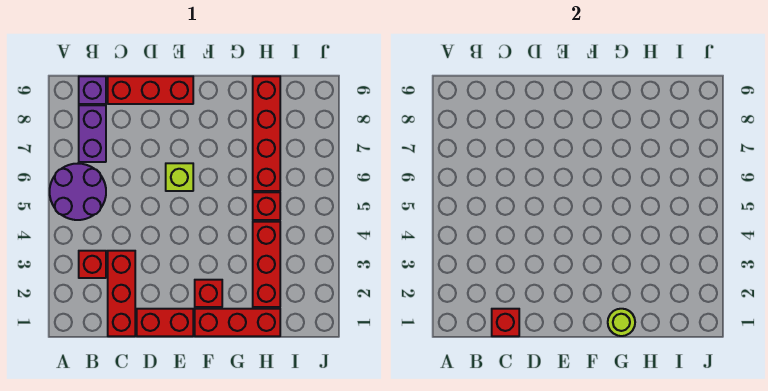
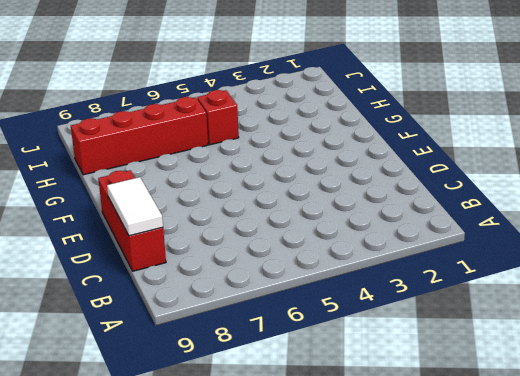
white tile C9:D9 level 2 -> none
none -> purple round brick A5:B6 level 1
none -> red brick B3 level 1
none -> purple brick B7:B8 level 1

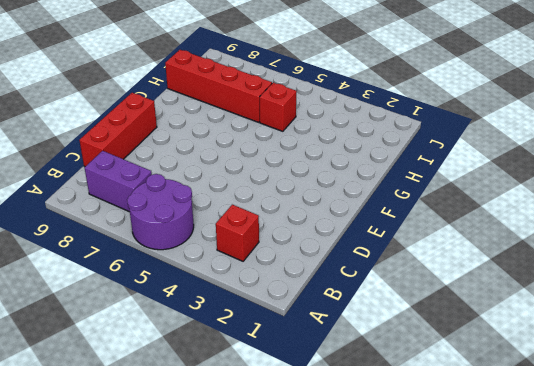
none -> purple brick B9 level 1
none -> red brick C1:C3 level 1
none -> red brick D1:E1 level 1

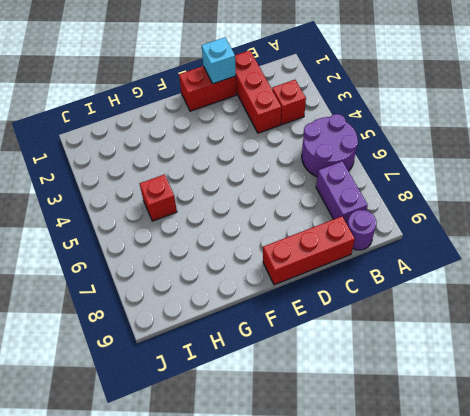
purple round brick B9 level 1 -> purple brick B9 level 1
cyan brick D1 level 2 -> none
none -> lime brick E6 level 1
none -> red brick F1:H1 level 1
none -> red brick F2 level 1

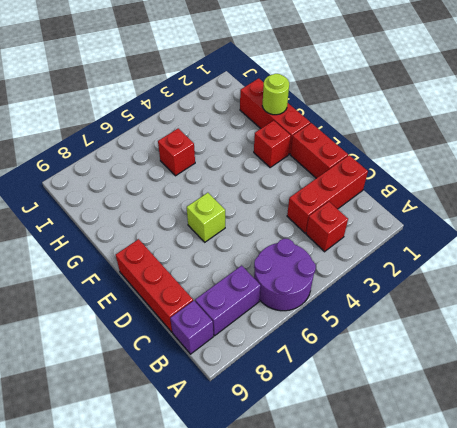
none -> red brick H2:H4 level 1
none -> red brick H6:H9 level 1
none -> red brick C1 level 2

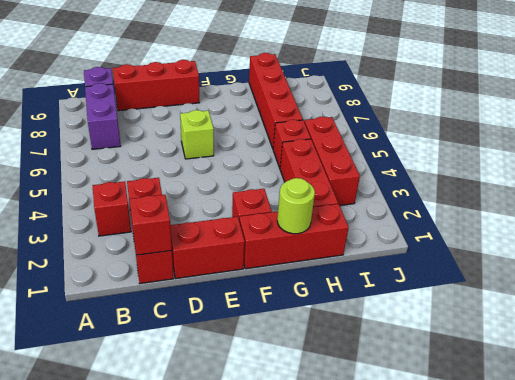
red brick I3:I5 level 1 -> none
none -> purple round brick A5:B6 level 1

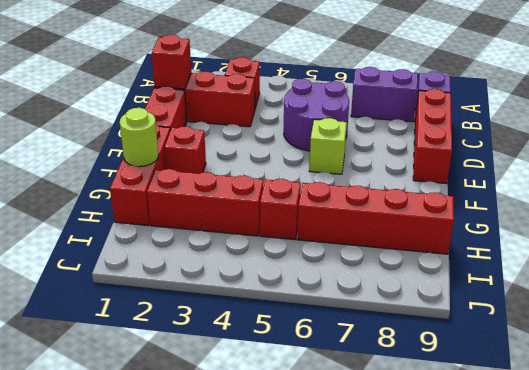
purple round brick C5:D6 level 1 -> purple round brick A5:B6 level 1

